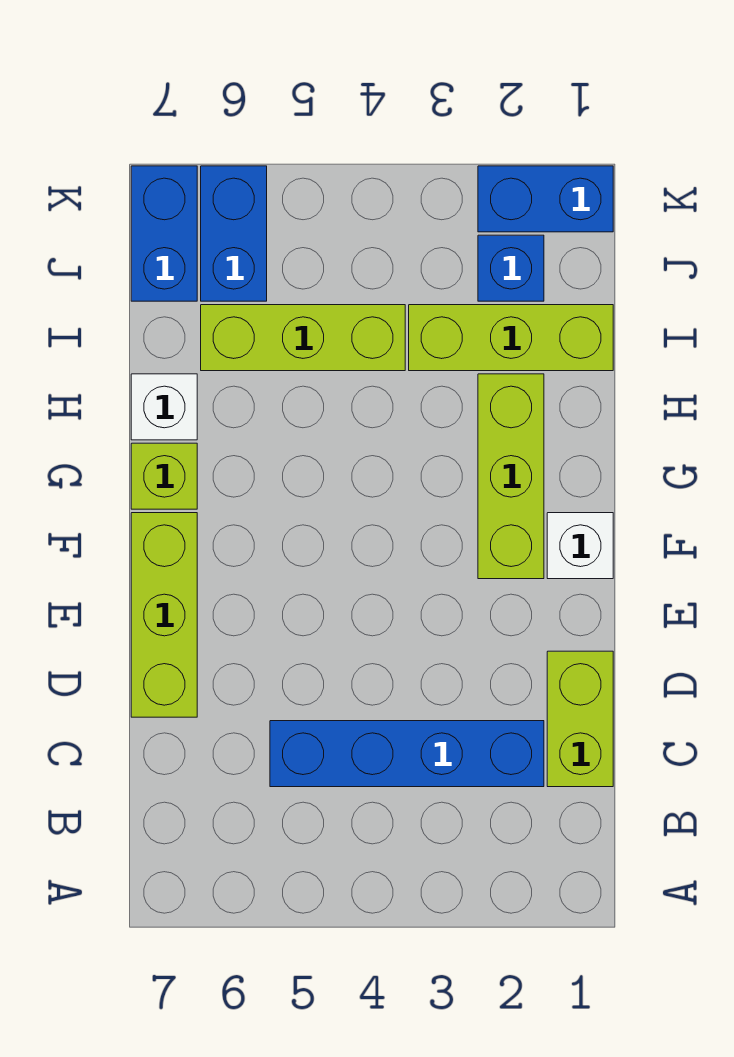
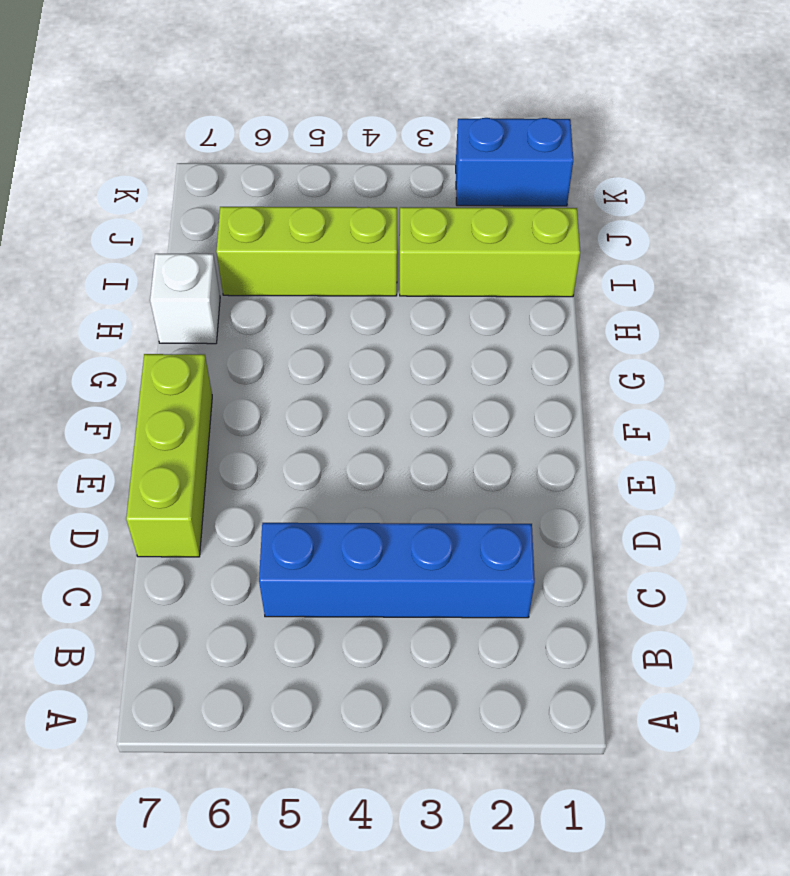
none -> lime brick C1:D1 level 1
none -> white brick F1 level 1
none -> lime brick F2:H2 level 1

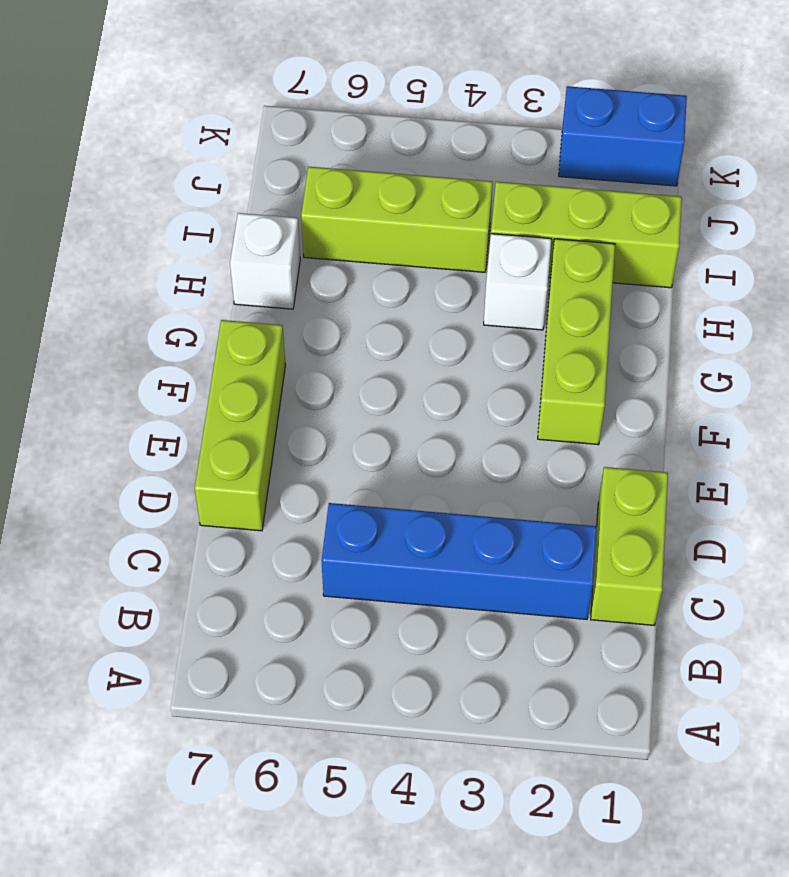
white brick H3 level 1 -> white brick F1 level 1
none -> lime brick G7 level 1
none -> blue brick J2 level 1
none -> blue brick J6:K6 level 1

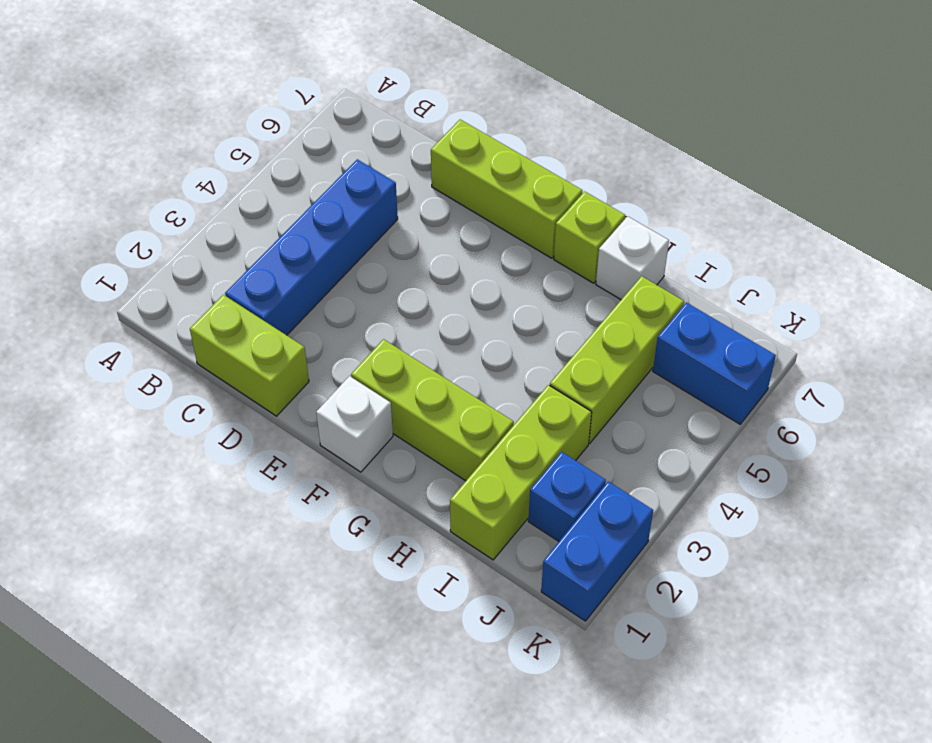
none -> blue brick J7:K7 level 1

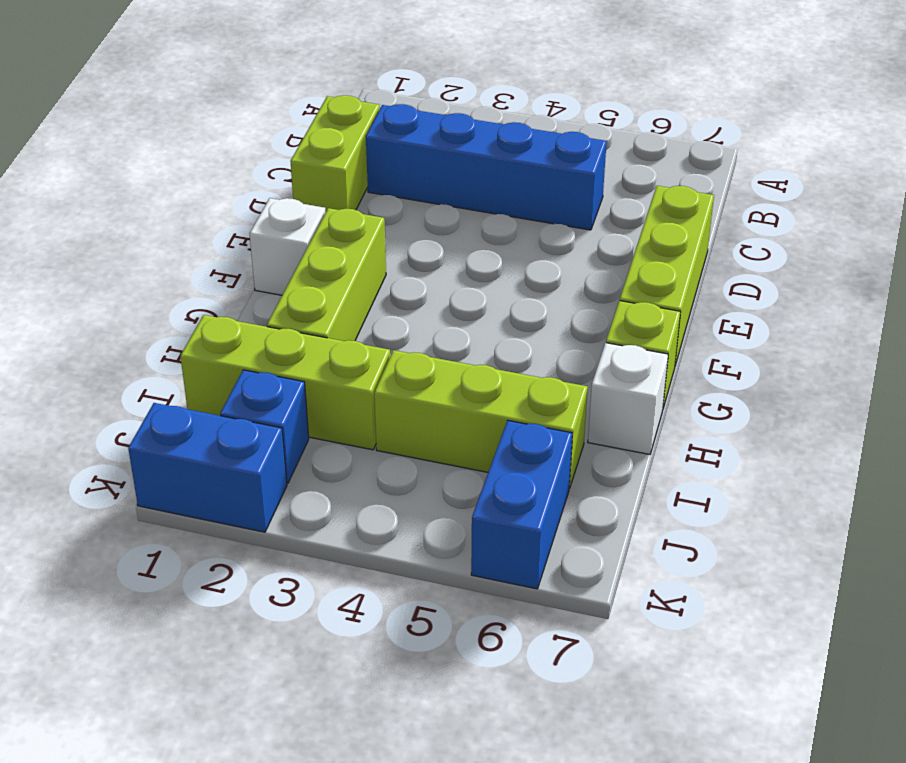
none -> blue brick J7:K7 level 1

